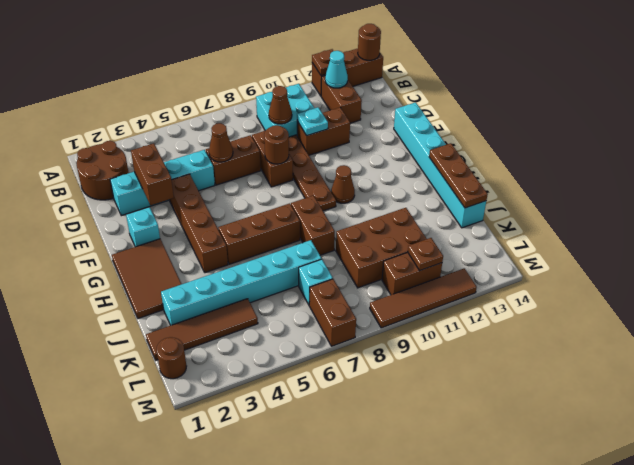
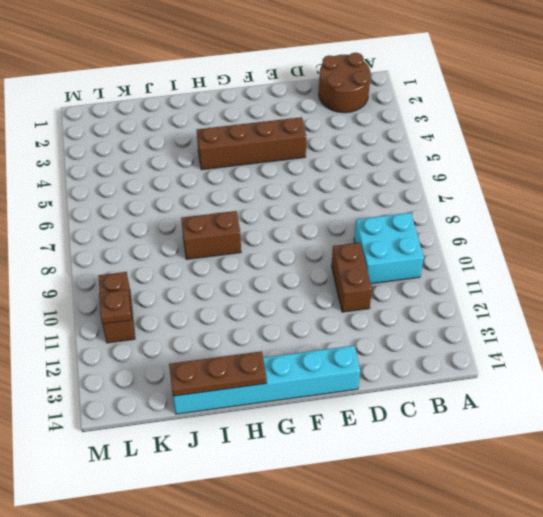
none -> brown brick A12:A14 level 1
none -> brown brick B12:C12 level 1
none -> cyan brick D2:D5 level 1
none -> brown brick D6:D7 level 1

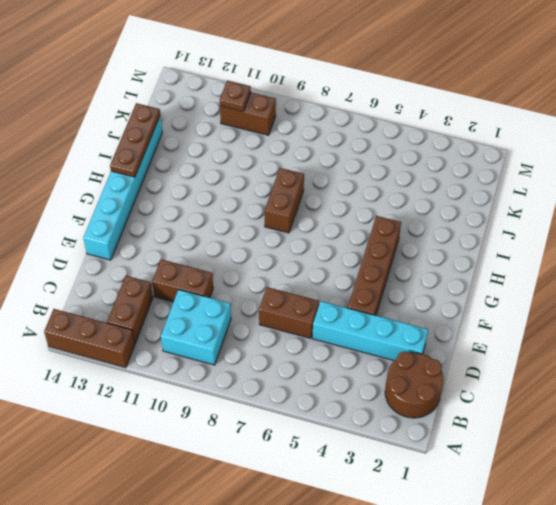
none -> brown brick D8:E8 level 1
none -> brown plate D9:G9 level 1
none -> cyan brick F2 level 1
none -> brown tile G1:I2 level 1

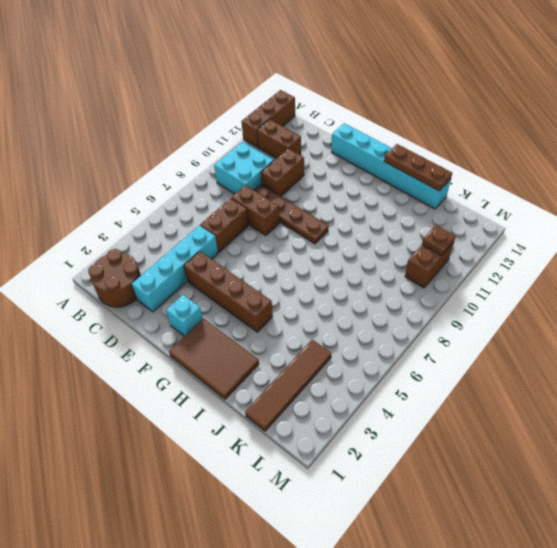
none -> brown cone G10 level 1
none -> brown brick H5:H7 level 1
none -> brown brick H8:I8 level 1
none -> cyan brick J2:J7 level 1

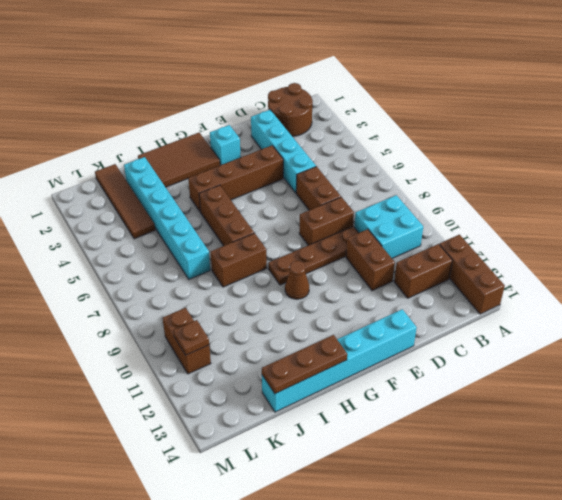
none -> brown brick J9:K11 level 1
none -> cyan brick K7 level 1
none -> brown round brick L1 level 1
none -> brown brick L7:M7 level 1

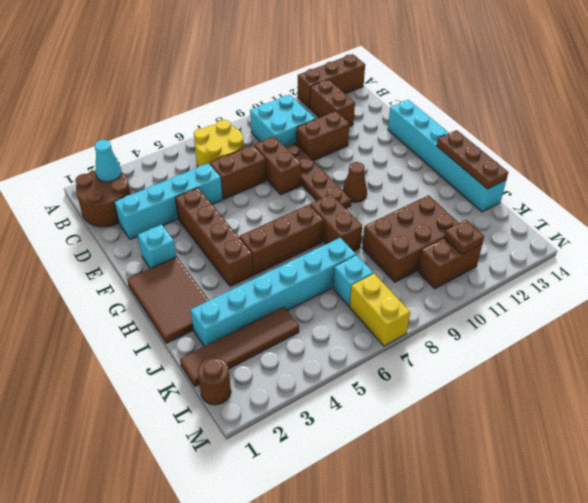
cyan cone B2 level 2 -> cyan cone B12 level 2
yellow round brick B6:C7 level 1 -> none
yellow brick L7:M7 level 1 -> brown brick L7:M7 level 1
none -> brown tile M9:M12 level 1
none -> brown plate A12 level 2
none -> brown round brick A14 level 2
none -> brown cone C9 level 2

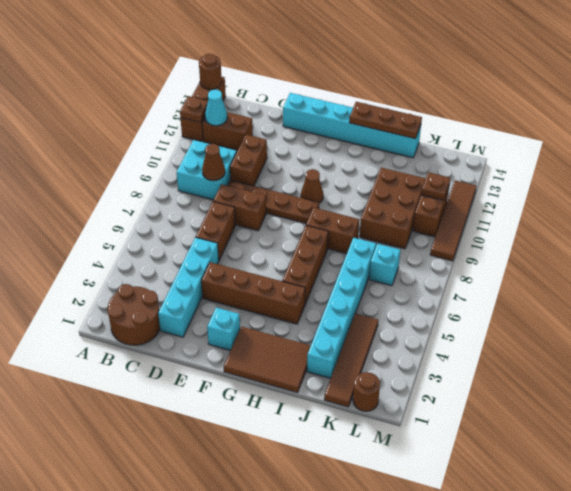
none -> brown brick L7:M7 level 1
none -> brown brick D3:E3 level 2
none -> brown cone D6 level 2
none -> cyan plate D10 level 2

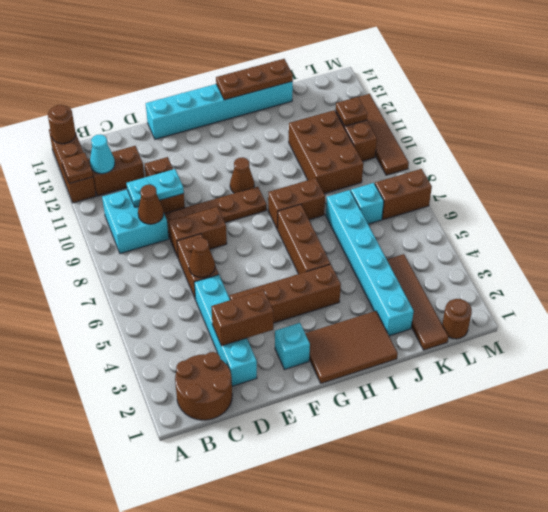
cyan plate C10:D10 level 2 -> cyan plate D10 level 2
none -> brown round brick E8 level 2

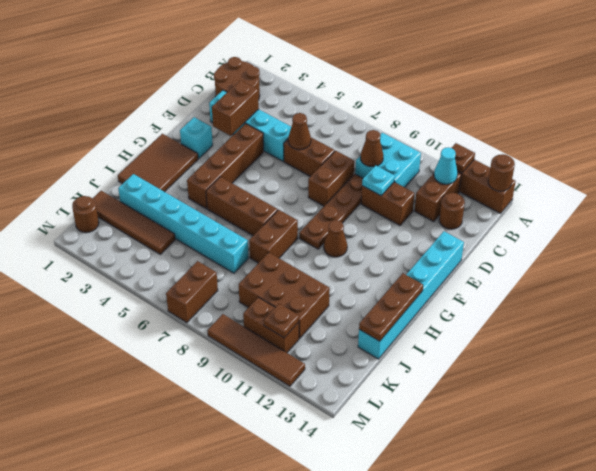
brown round brick C13 level 1 -> brown round brick E8 level 2
none -> cyan brick K7 level 1

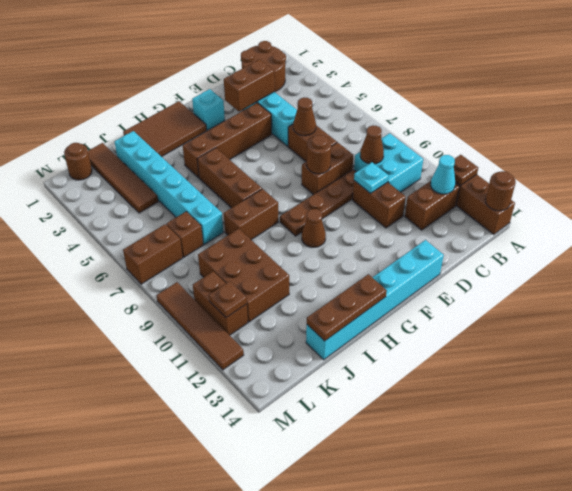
brown brick K7 level 1 -> cyan brick K7 level 1

